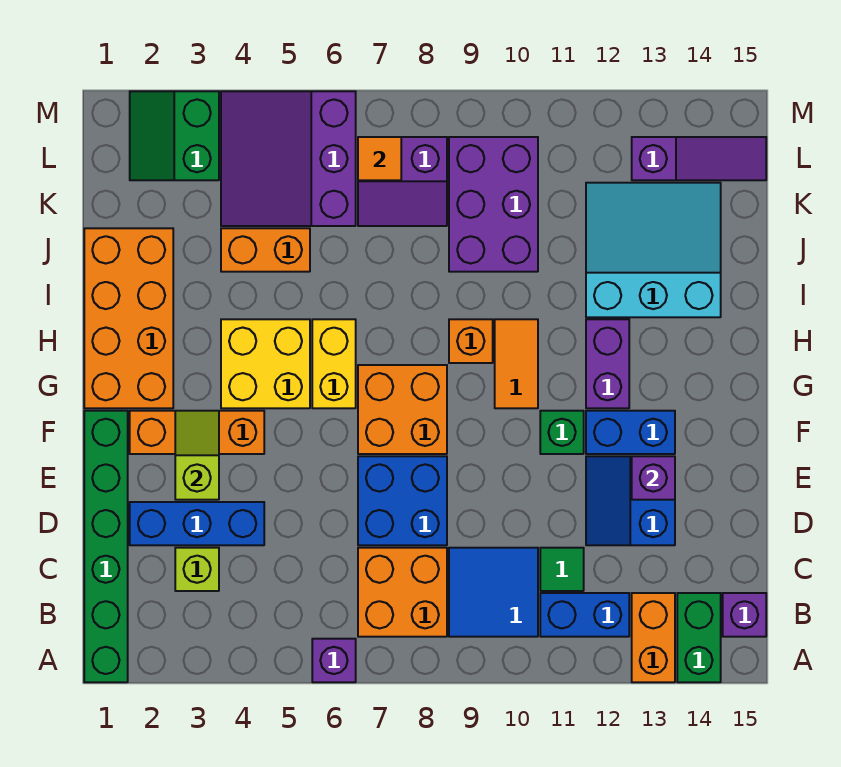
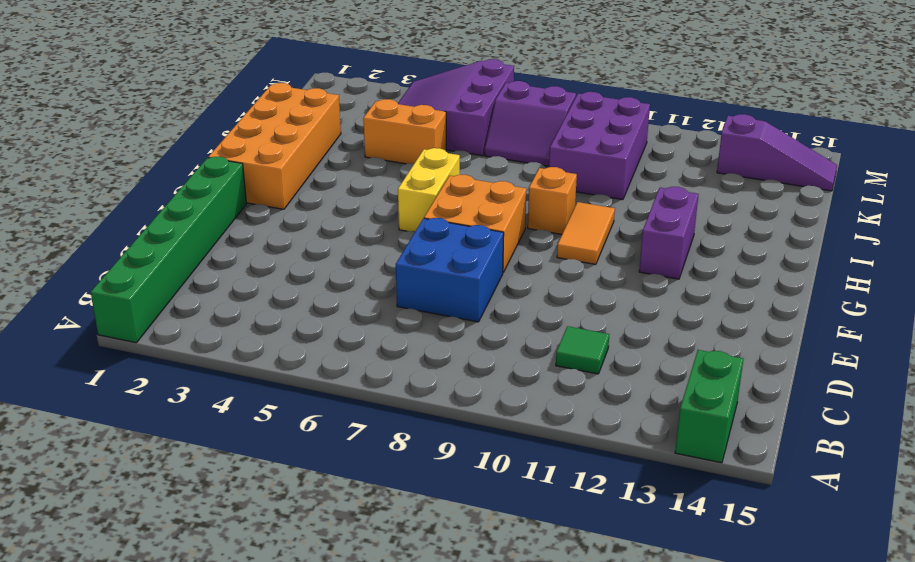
none -> purple brick A6 level 1
none -> orange brick A13:B13 level 1
none -> orange brick B7:C8 level 1
none -> blue tile B9:C10 level 1

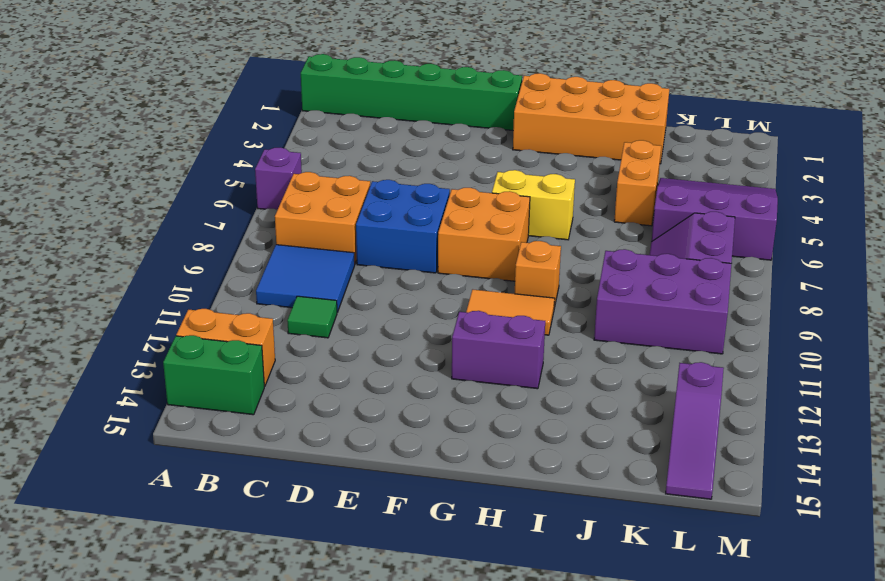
none -> blue brick B11:B12 level 1
none -> purple brick B15 level 1
none -> lime brick C3 level 1
none -> blue brick D2:D4 level 1

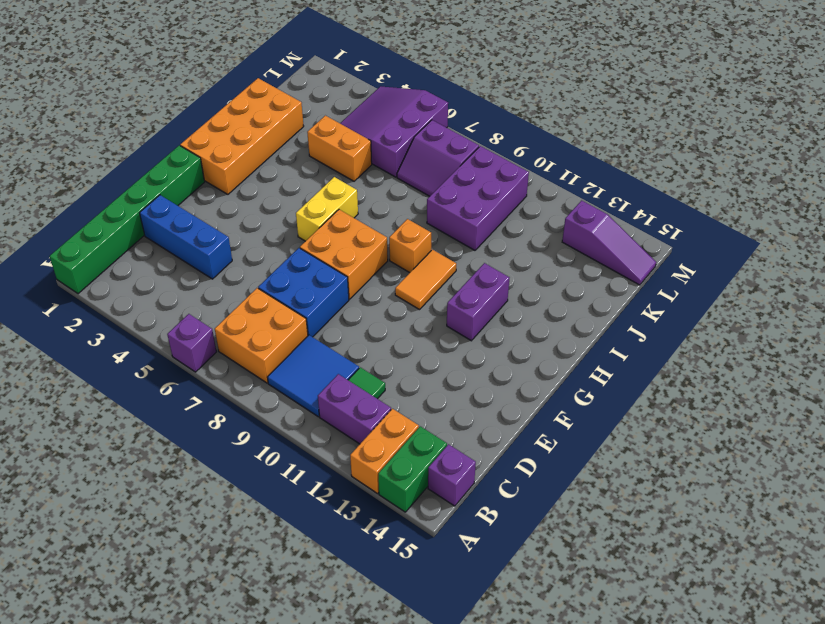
purple brick B11:B12 level 1 -> blue brick B11:B12 level 1
none -> lime brick C3 level 1
none -> blue slope D12:E13 level 1 top 13
none -> orange brick F2:F4 level 1
none -> green brick F11 level 1

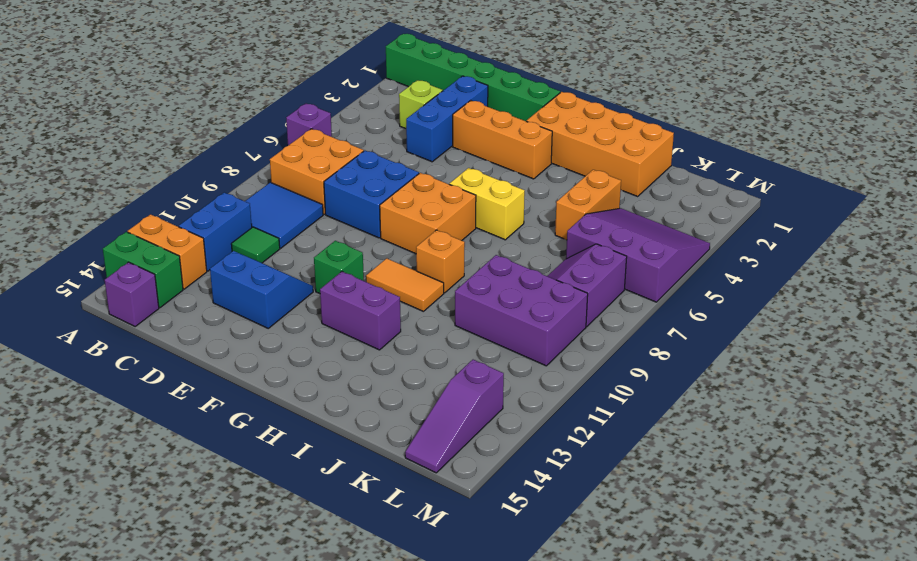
orange brick E3:G3 level 1 -> orange brick F2:F4 level 1
none -> blue brick F12:F13 level 1
none -> yellow brick G4:H5 level 1
none -> cyan slope I12:K14 level 1 top I
none -> green slope L2:M3 level 1 top 3

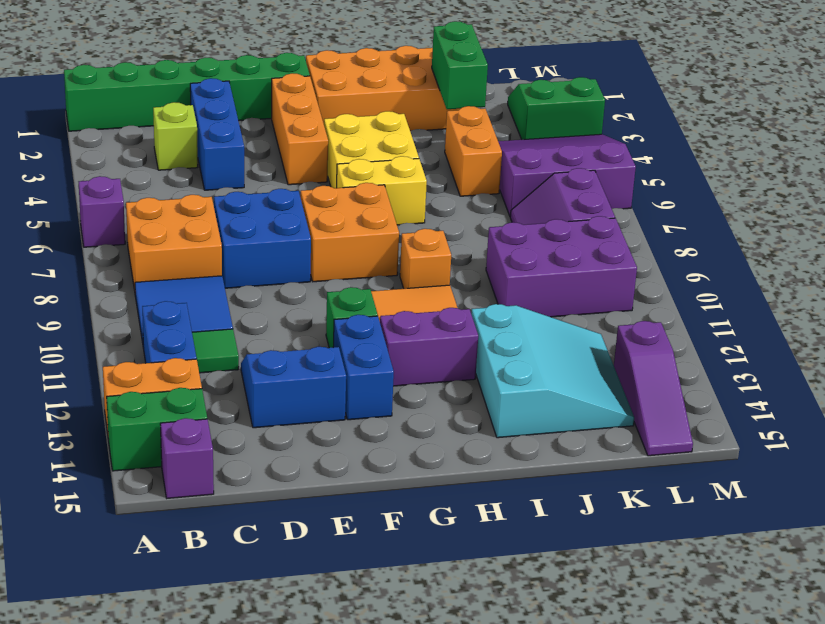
green brick J2:J3 level 2 -> none
none -> lime slope E3:F3 level 2 top E
none -> purple brick E13 level 2
none -> orange tile L7 level 2

